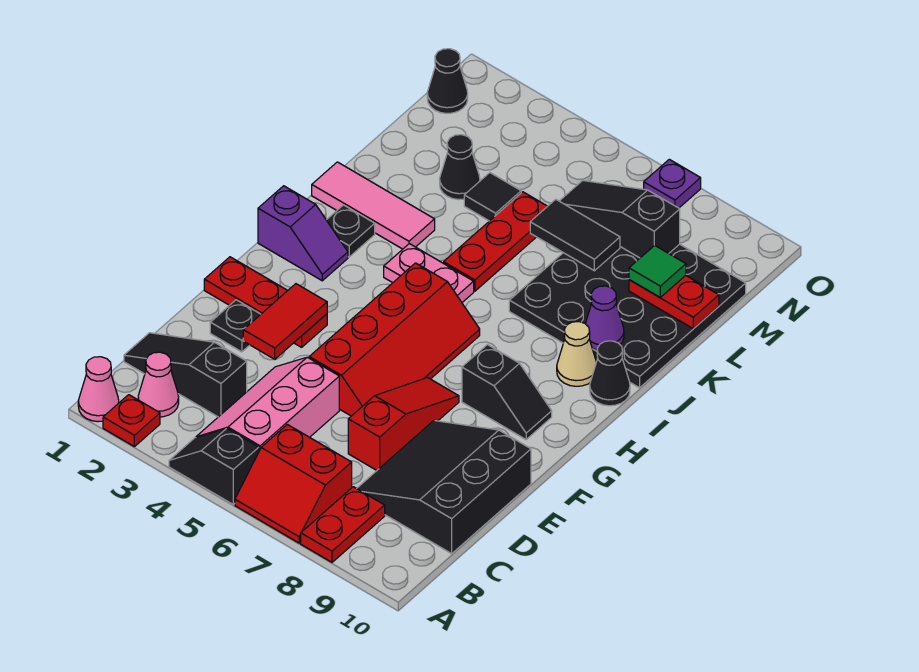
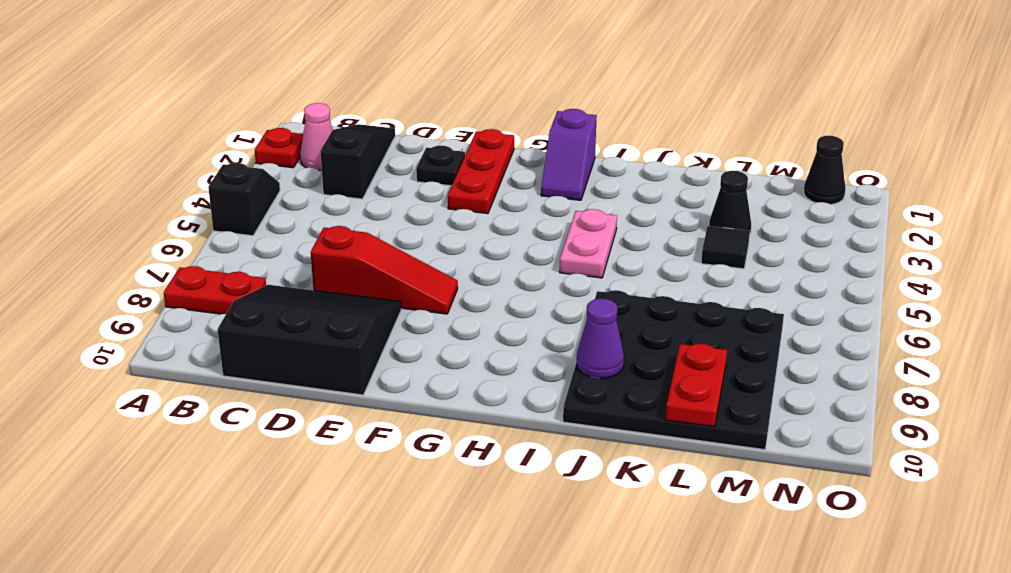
none -> pink cone A1 level 1
none -> red slope A6:B7 level 1 top B
none -> pink slope B4:D5 level 1 top 5
none -> red slope E5:H6 level 1 top 5

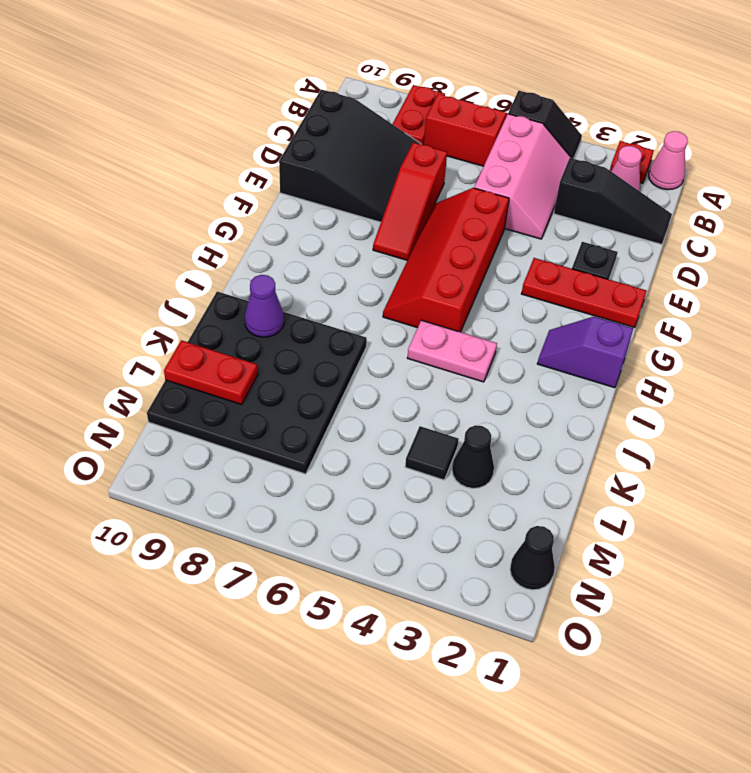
none -> black slope G8:G9 level 1 top 8
none -> black plate I2 level 1
none -> tan cone I9 level 1
none -> black cone I10 level 1

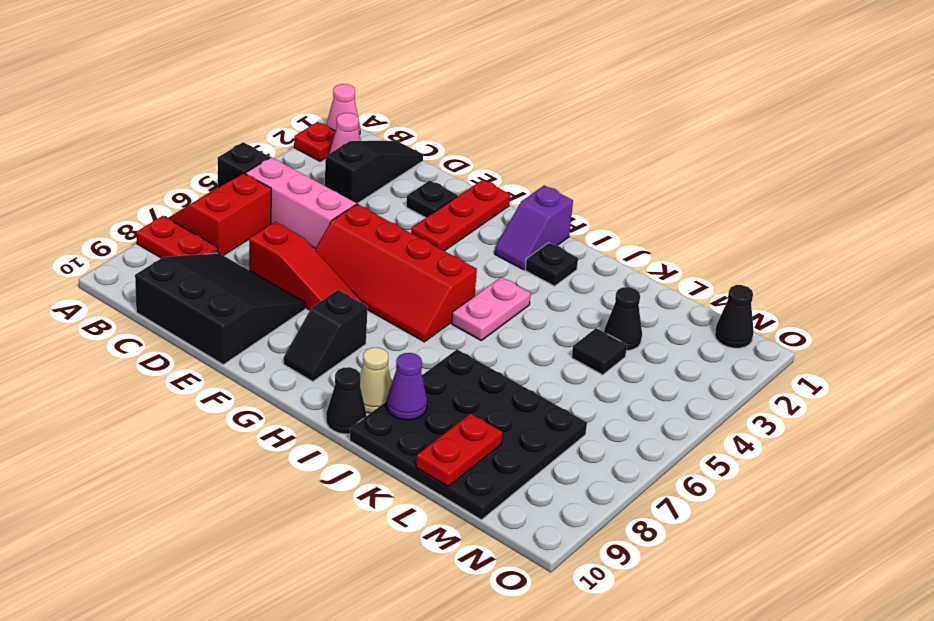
none -> pink tile J1:J3 level 1
none -> red plate J5:L5 level 1
none -> purple plate O7 level 1
none -> red tile E3:F3 level 2

